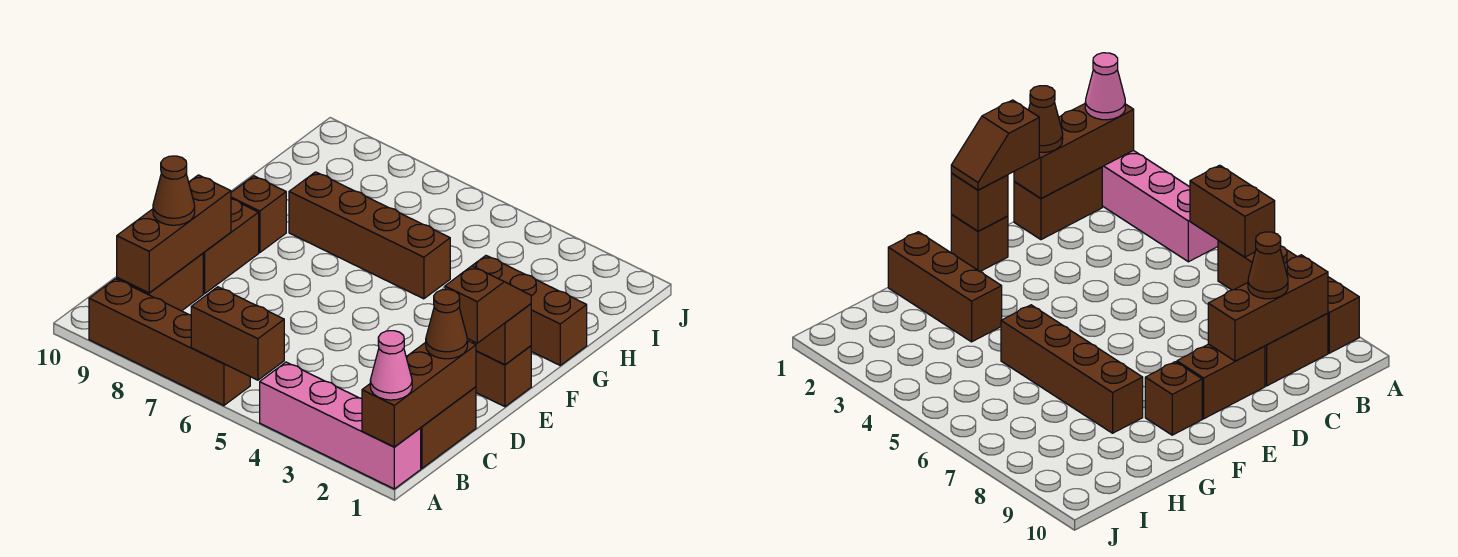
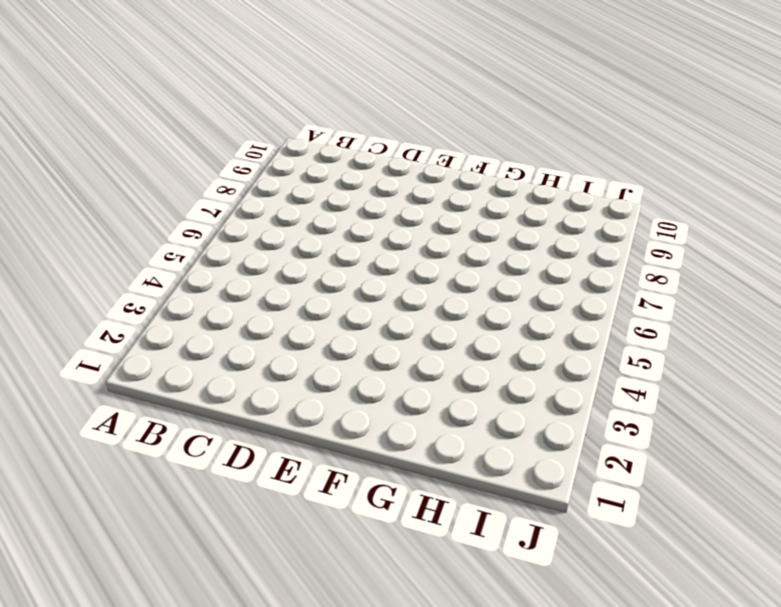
none -> pink brick A1:A4 level 1
none -> brown brick A6:A9 level 1
none -> brown brick B1:C1 level 1

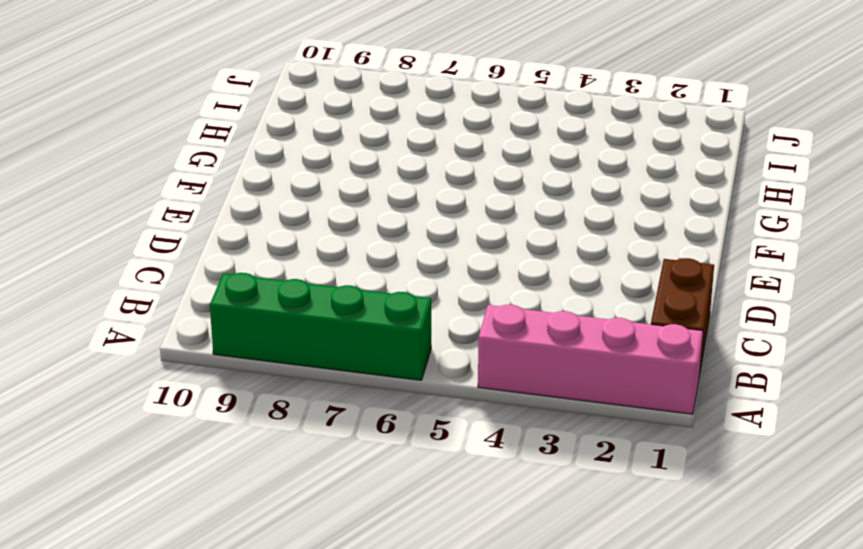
green brick A6:A9 level 1 -> brown brick A6:A9 level 1
none -> brown brick B9:C9 level 1
none -> brown brick D9:E9 level 1
none -> brown brick E1 level 1

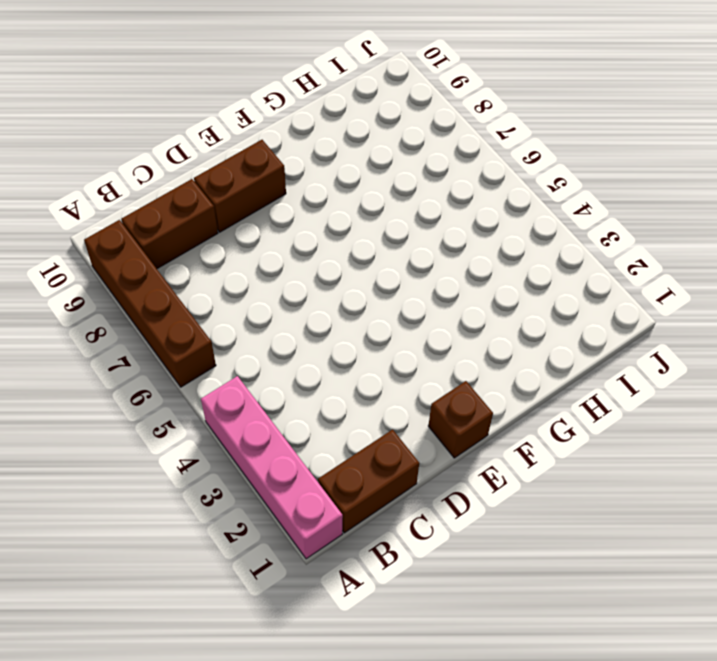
none -> brown brick F9 level 1
none -> brown brick G1:G3 level 1
none -> brown brick G5:G8 level 1

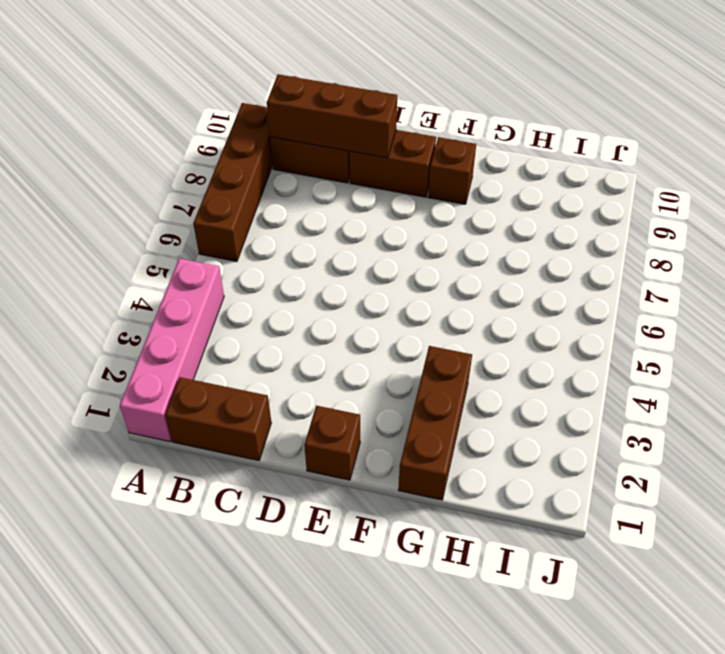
none -> brown brick G5:G8 level 1
none -> brown brick A1:C1 level 2
none -> brown brick A5:A6 level 2

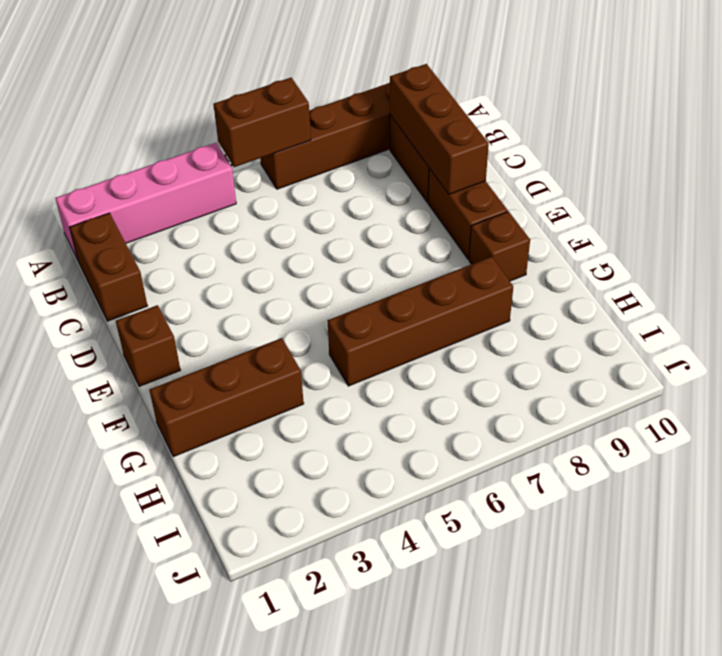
none -> brown brick A1:C1 level 2
none -> brown brick E1 level 2
none -> pink cone A1 level 3

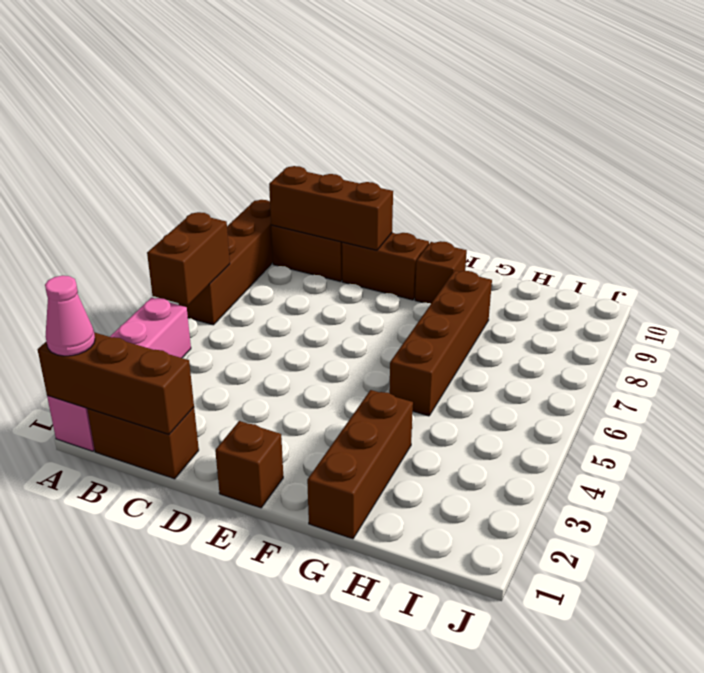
none -> brown brick E1 level 2
none -> brown cone C1 level 3
none -> brown cone C9 level 3

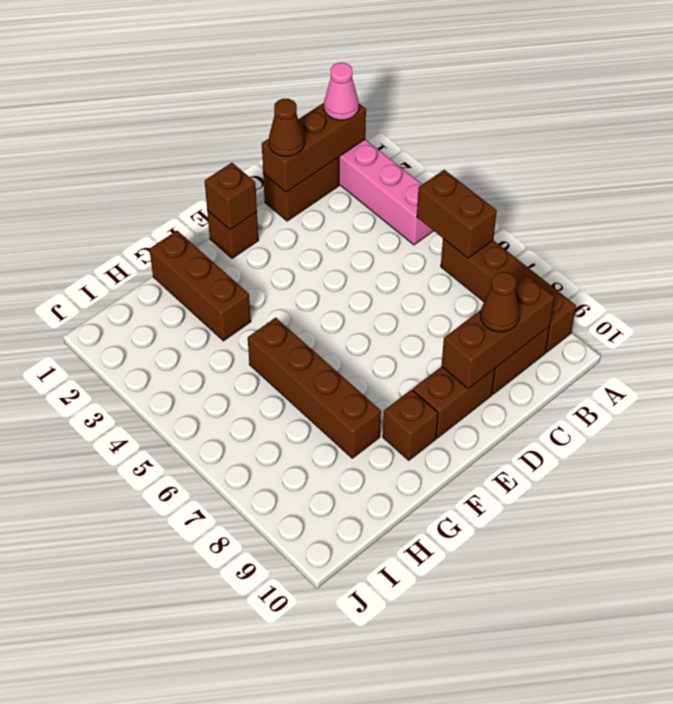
none -> brown slope D1:E1 level 3 top D

